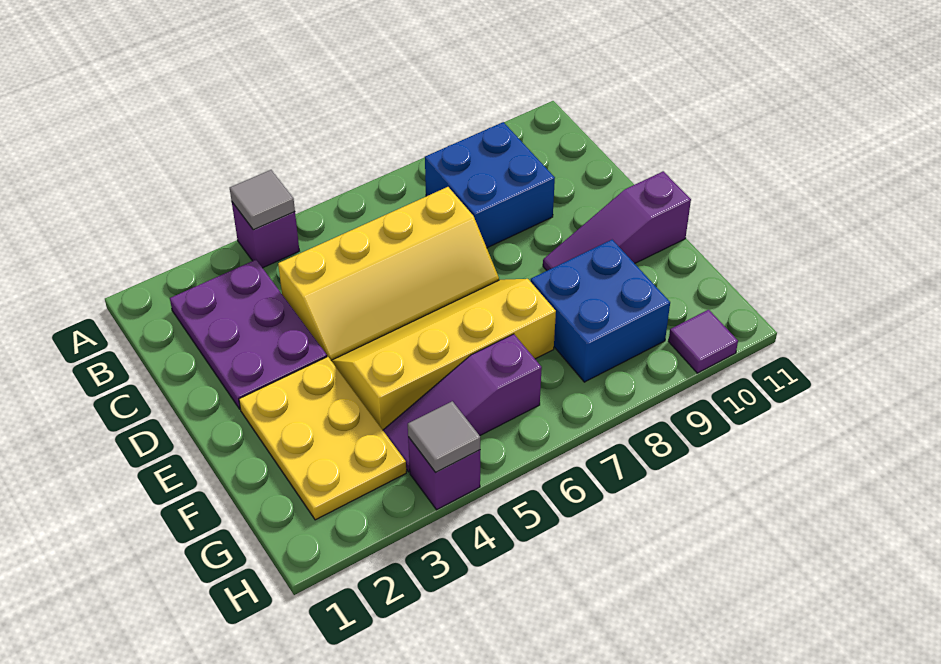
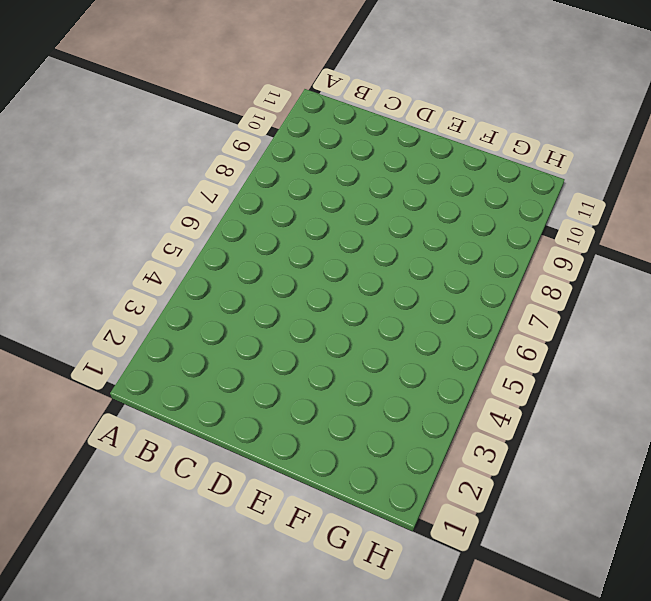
none -> purple brick A4 level 1
none -> purple plate B2:D3 level 1
none -> blue brick B8:C9 level 1

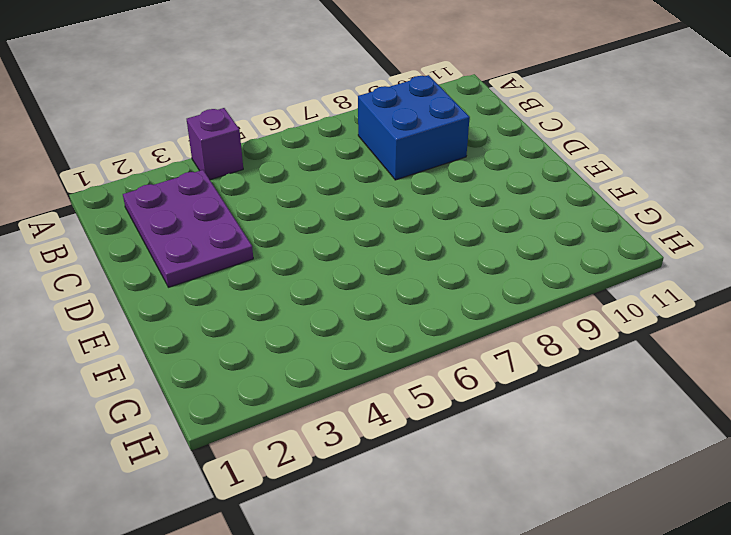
none -> yellow slope C4:D7 level 1 top C
none -> yellow plate E2:G3 level 1
none -> yellow slope E4:F7 level 1 top F

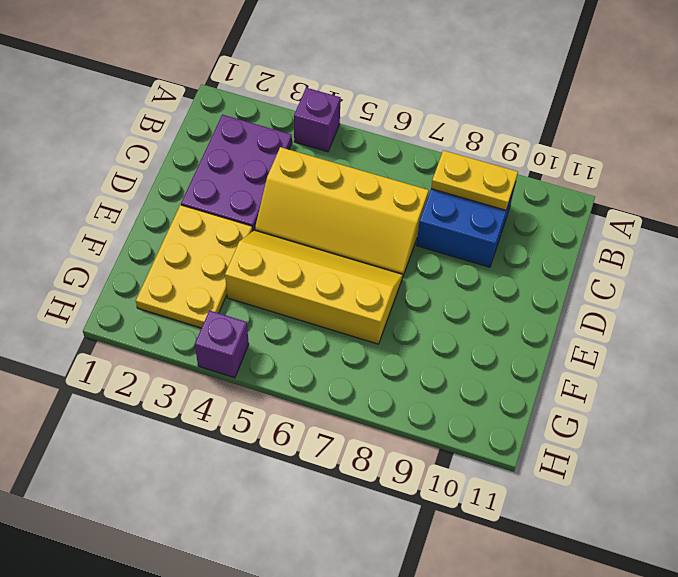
yellow plate B8:B9 level 2 -> none
none -> purple slope E9:E11 level 1 top 11
none -> blue brick F8:G9 level 1
none -> purple slope G4:G6 level 1 top 6

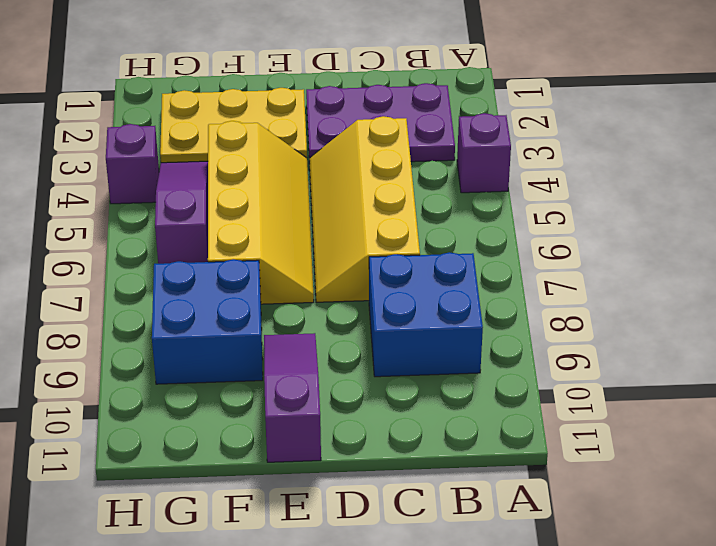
none -> purple tile H10 level 1
none -> grey tile A4 level 2
none -> grey tile H4 level 2

